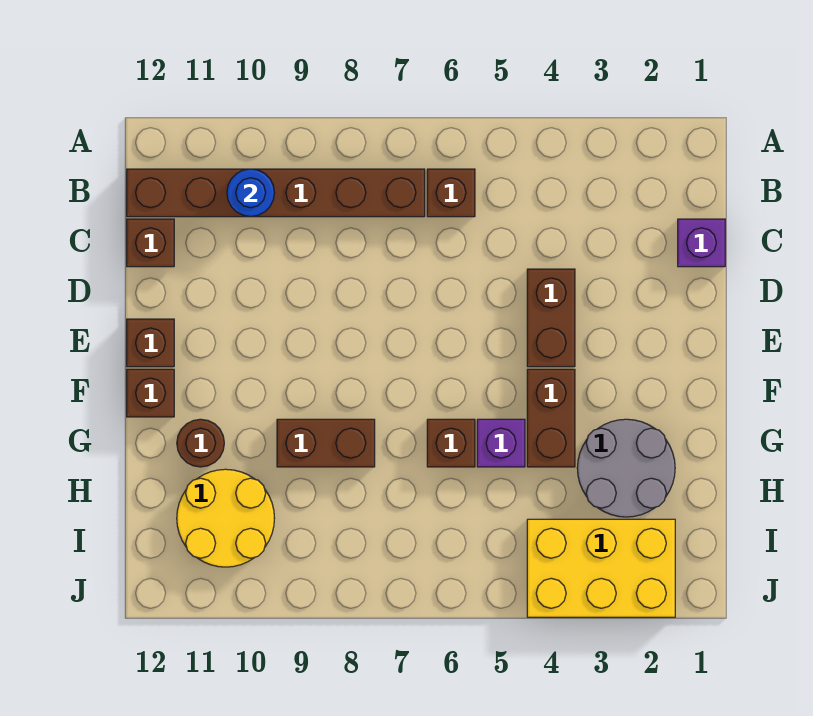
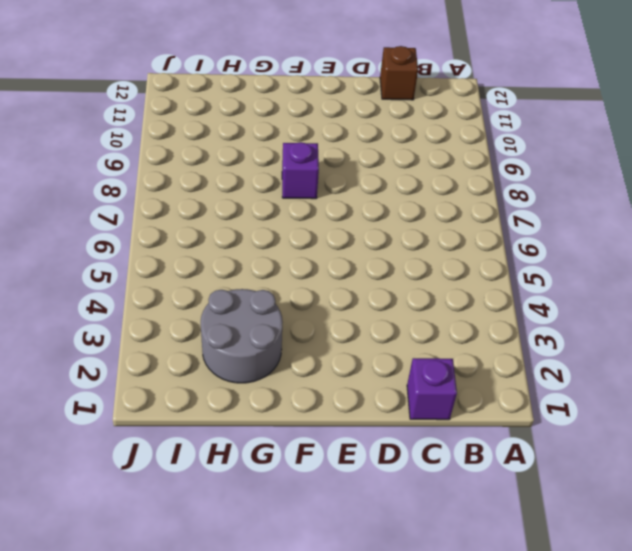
purple brick F8 level 1 -> purple brick G5 level 1
none -> brown brick B6 level 1
none -> brown brick B7:B12 level 1
none -> brown brick D4:E4 level 1

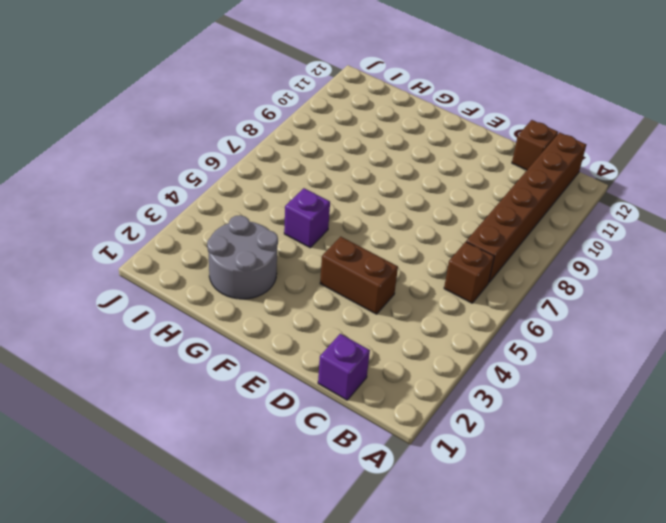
none -> brown brick E12 level 1
none -> brown brick F4:G4 level 1
none -> brown brick F12 level 1

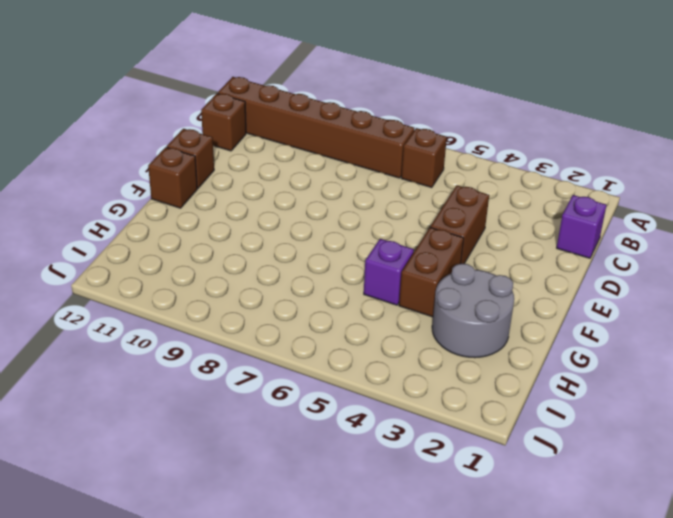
none -> brown brick G6 level 1
none -> brown brick G8:G9 level 1
none -> brown round brick G11 level 1

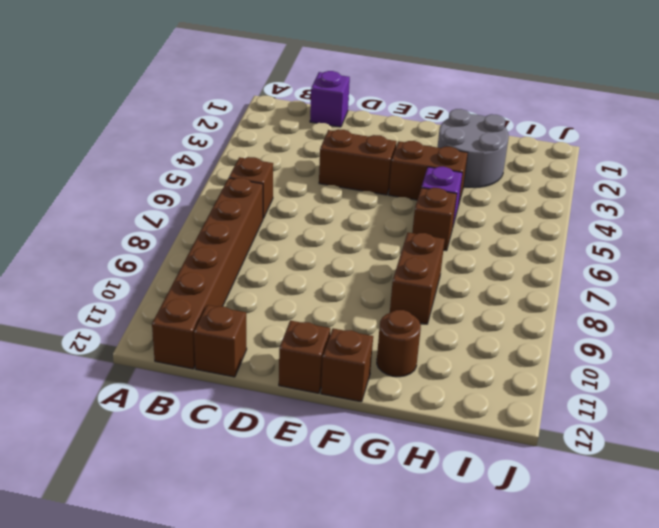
none -> yellow round brick H10:I11 level 1
none -> yellow brick I2:J4 level 1
none -> blue round brick B10 level 2

